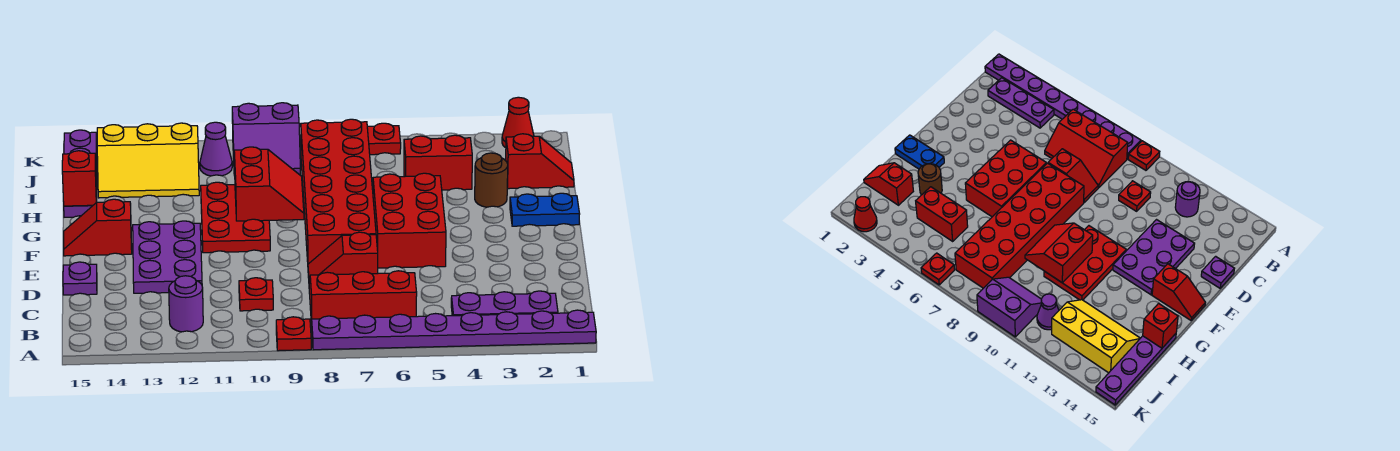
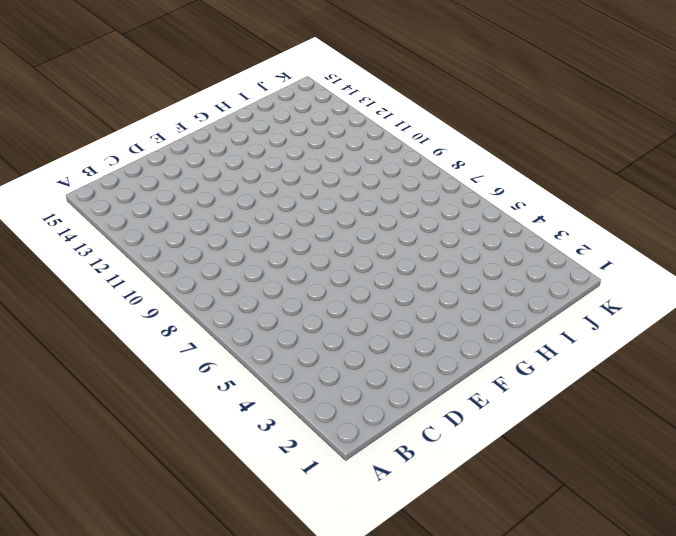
none -> purple plate A1:A8 level 1
none -> red plate A9 level 1
none -> purple plate B2:B4 level 1

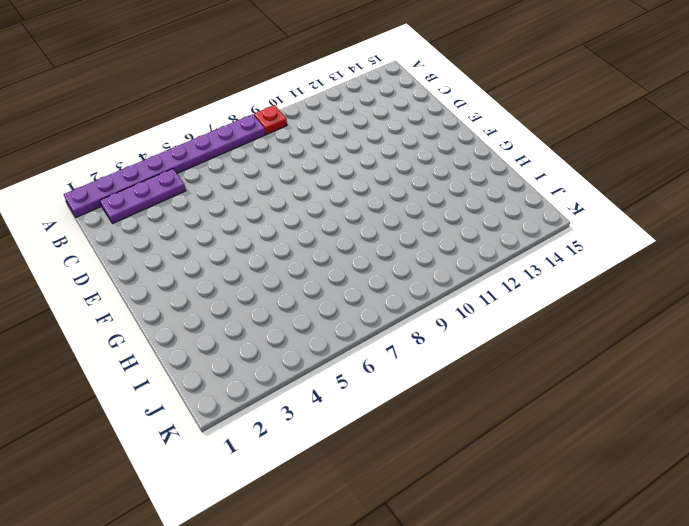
none -> red slope B6:C8 level 1 top B
none -> purple round brick B12 level 1
none -> red plate C10 level 1

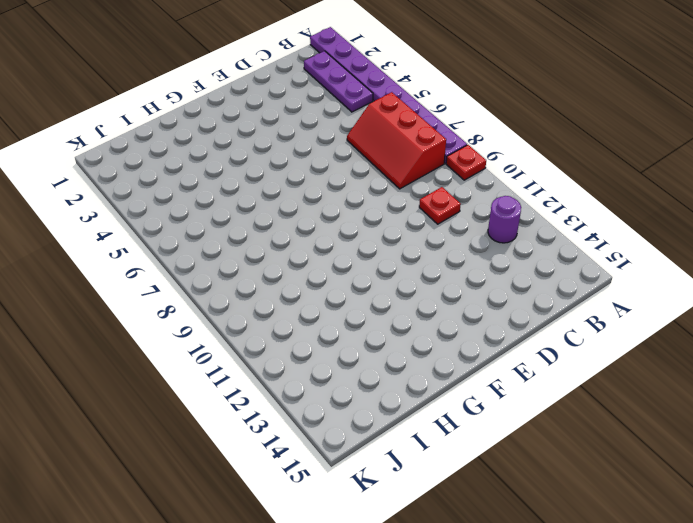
none -> red slope D7:D8 level 1 top 7
none -> purple plate D12:F13 level 1
none -> purple plate D15 level 1

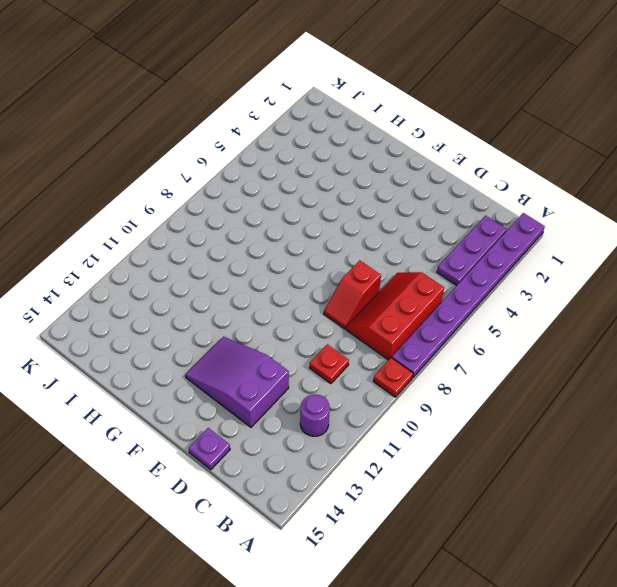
purple slope D12:F13 level 1 top D -> purple plate D12:F13 level 1
none -> red brick E5:G6 level 1
none -> red brick E7:J8 level 1
none -> red plate F10:H11 level 1

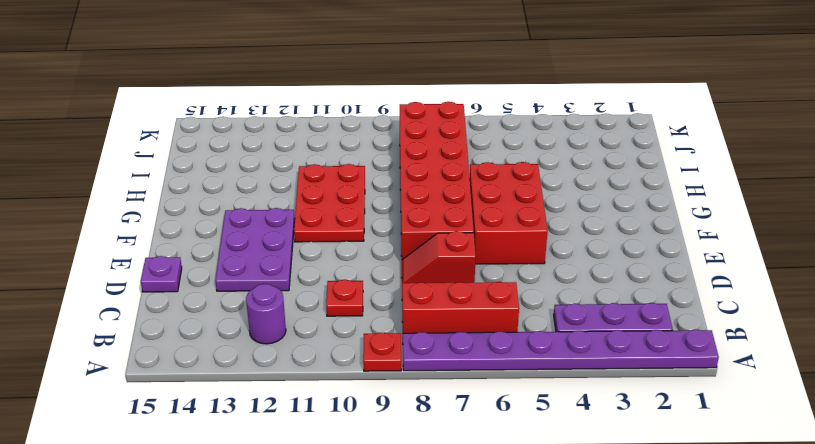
none -> red slope F14:F15 level 1 top 14
none -> blue plate G1:G2 level 1
none -> brown round brick H3 level 1

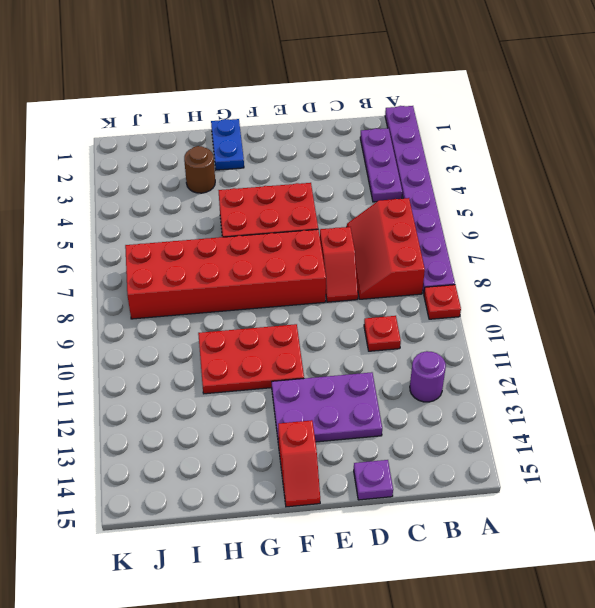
none -> purple plate H15:K15 level 1
none -> red slope I1:I2 level 1 top 2
none -> red brick I4:I5 level 1

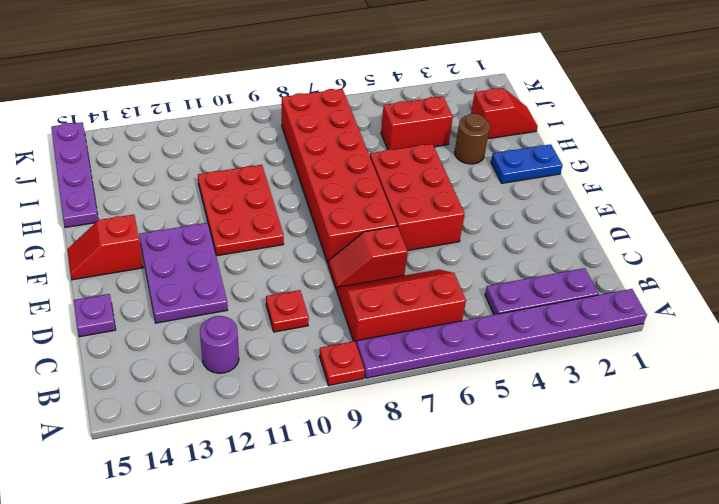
none -> yellow slope I12:J14 level 1 top J
none -> purple slope J9:K10 level 1 top K
none -> purple cone J11 level 1

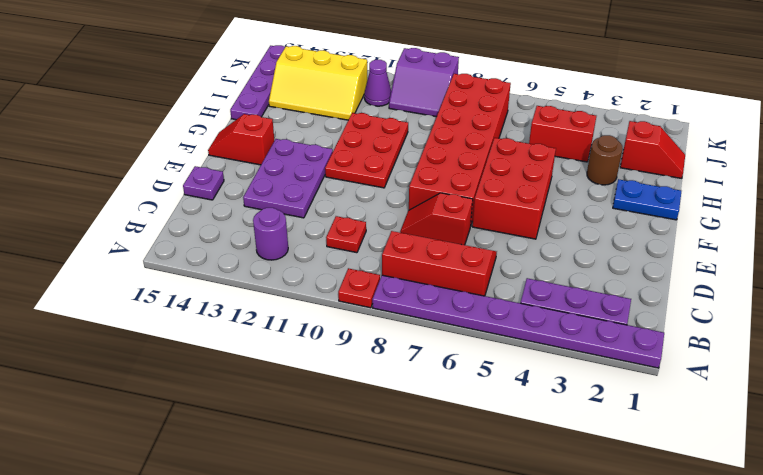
none -> red cone K2 level 1
none -> red plate K6 level 1
none -> red slope G9:H10 level 2 top 10

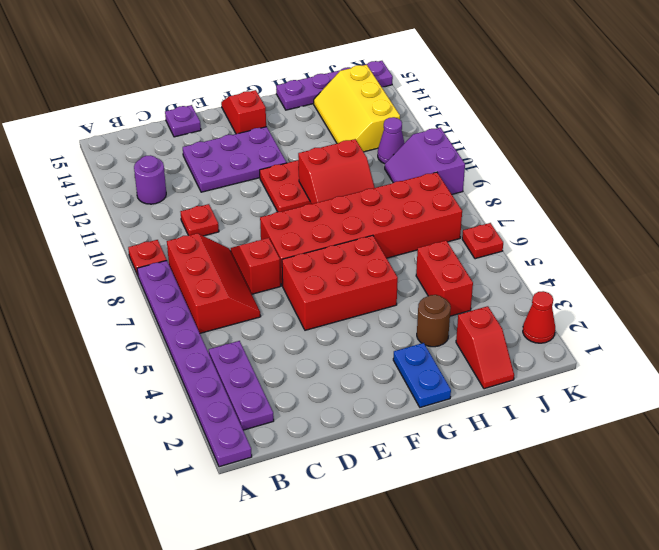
none -> red brick H15 level 2

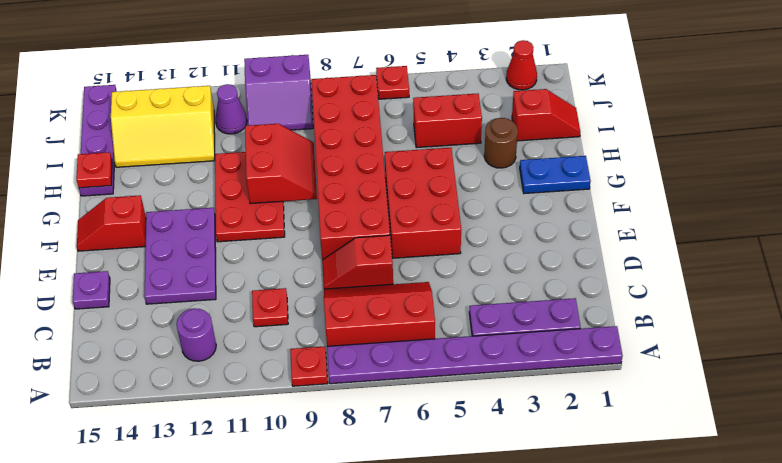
red plate H15 level 2 -> red brick H15 level 2

